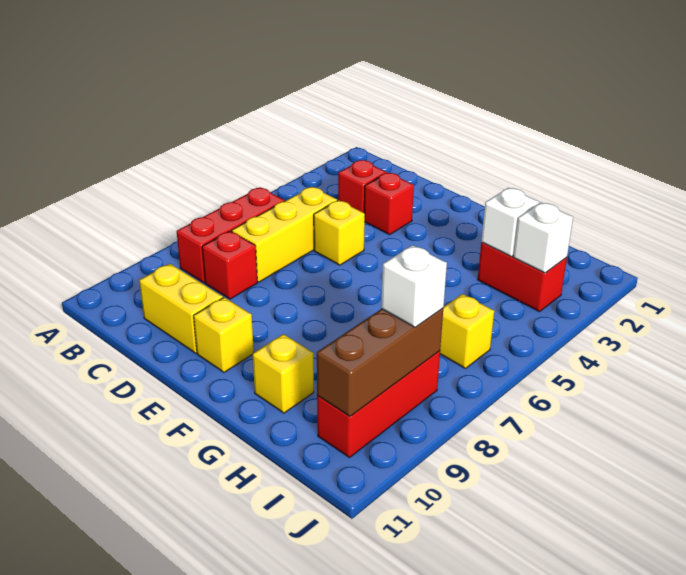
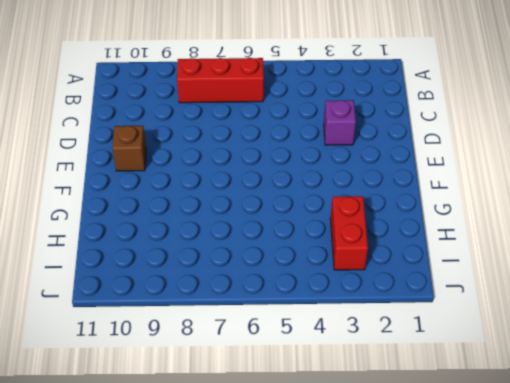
purple brick D3 level 1 -> red brick D3 level 1
brown brick E10 level 1 -> yellow brick E10 level 1
none -> red brick C3 level 1
none -> yellow brick C5:C7 level 1
none -> red brick C8 level 1

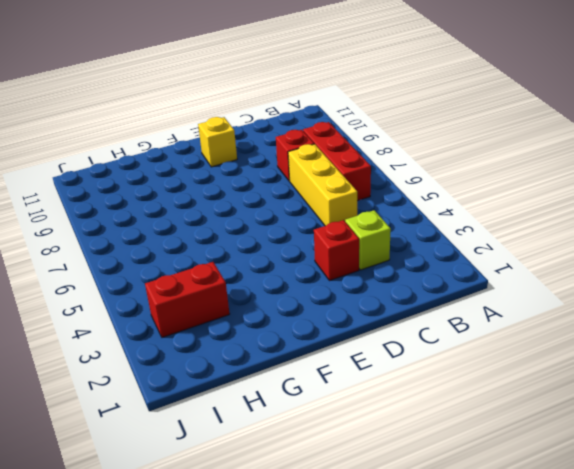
lime brick C3 level 1 -> red brick C3 level 1
none -> yellow brick C10:D10 level 1
none -> yellow brick D5 level 1
none -> yellow brick G10 level 1

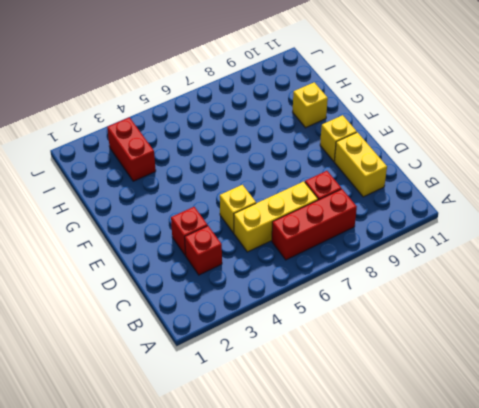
none -> yellow brick I6 level 1
none -> red brick I8:I10 level 1
none -> white brick H3 level 2

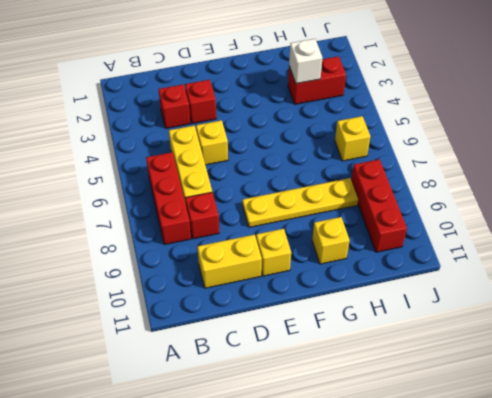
yellow plate E8:H8 level 1 -> none
none -> white brick I3 level 2
none -> brown brick I8:I10 level 2
none -> white brick I8 level 3

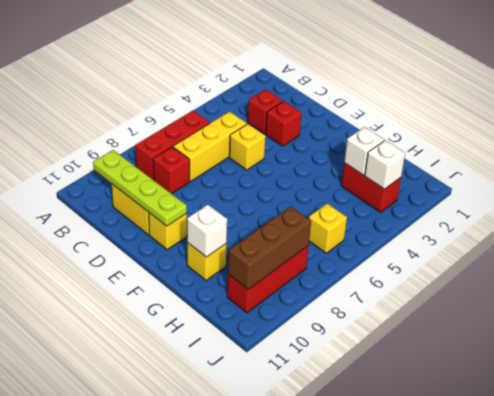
lime plate B10:E10 level 2 -> none
white brick G10 level 2 -> white brick I8 level 3

